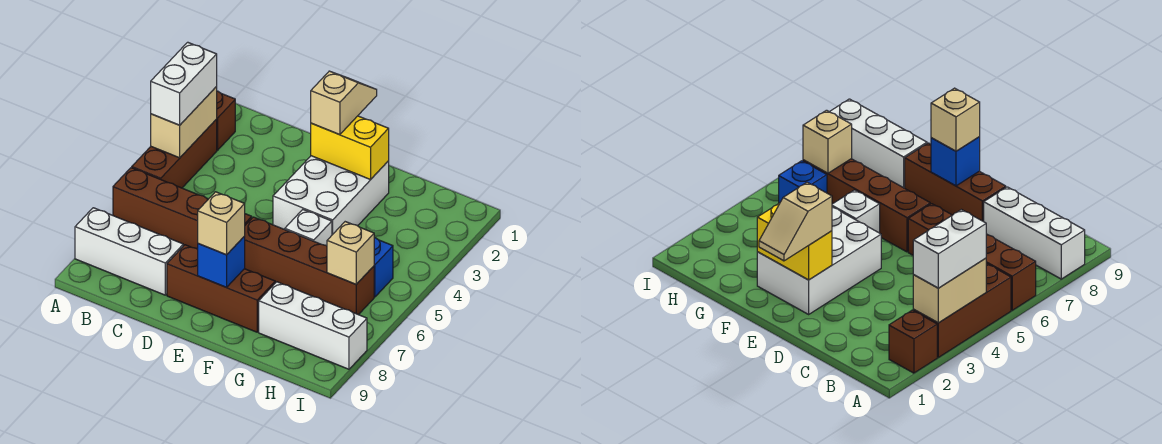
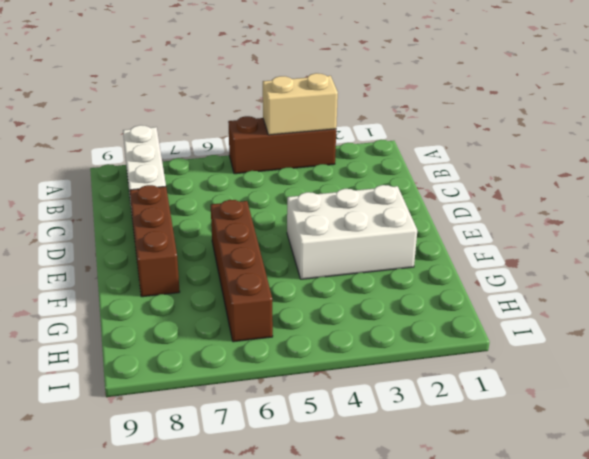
none -> brown brick A2 level 1
none -> brown brick A6:D6 level 1
none -> white brick F5 level 1

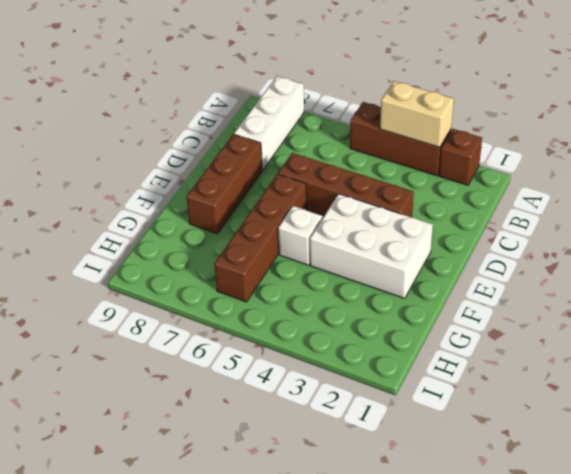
brown brick D3:D6 level 1 -> brown brick A6:D6 level 1
none -> white brick G8:I8 level 1
none -> blue brick H5 level 1
none -> yellow brick E2:F2 level 2

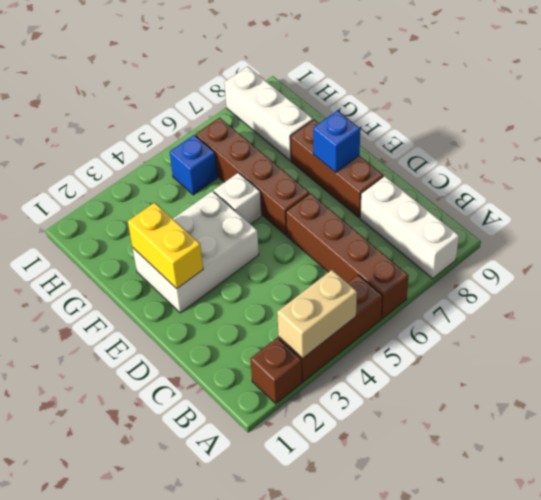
none -> tan brick H6 level 2
none -> white brick A3:A4 level 3
none -> tan slope E1:E2 level 3 top 2

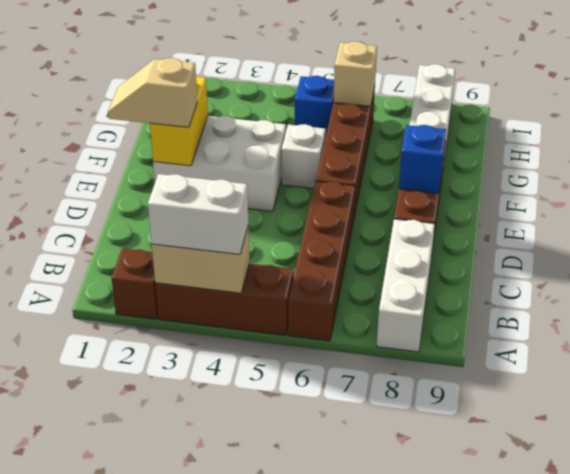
none -> tan brick E8 level 3

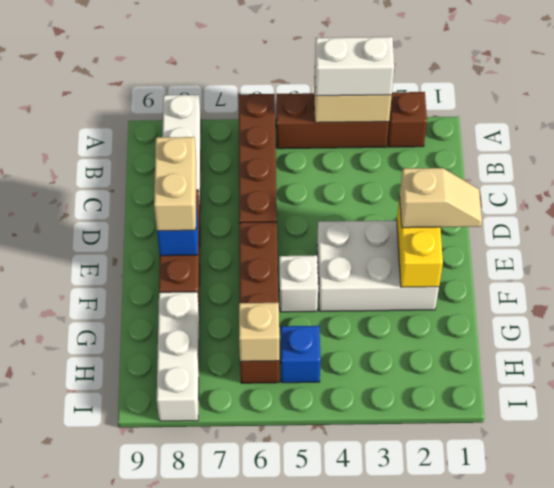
tan brick D8:E8 level 3 -> tan brick E8 level 3

